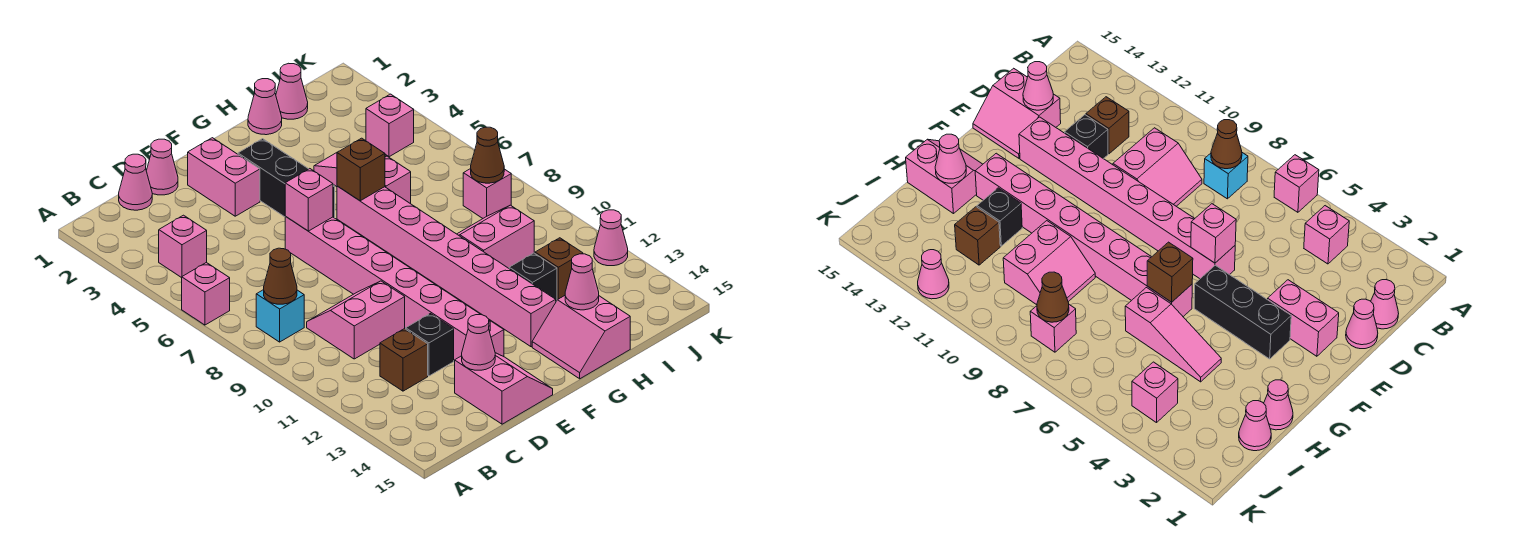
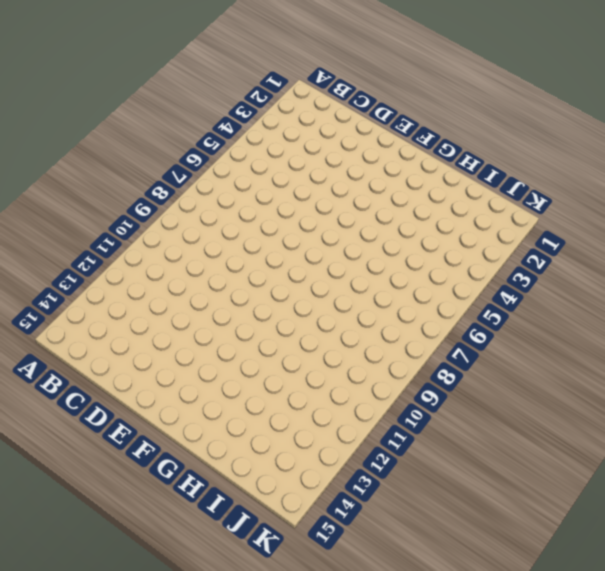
none -> pink brick A6 level 1
none -> pink brick B4 level 1
none -> cyan brick B8 level 1

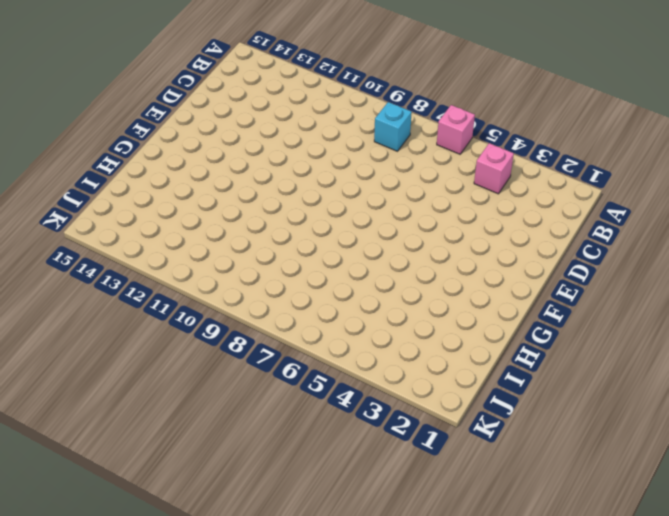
none -> pink cone C1 level 1
none -> pink slope C9:D10 level 1 top 10
none -> brown brick C12 level 1

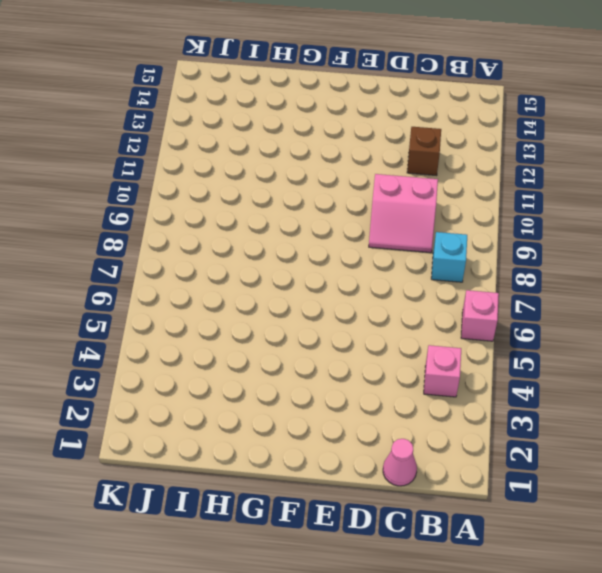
none -> pink cone D1 level 1
none -> black brick D12 level 1
none -> pink slope D14:E15 level 1 top D

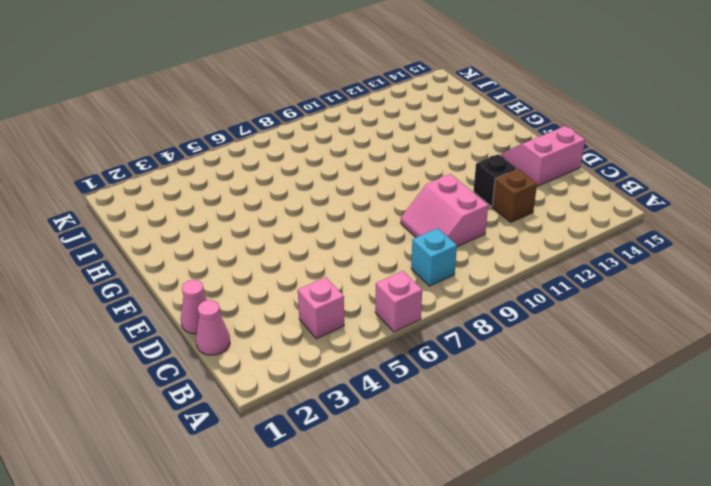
none -> pink brick E2:E3 level 1
none -> pink brick E6:E13 level 1
none -> black brick F3:F5 level 1

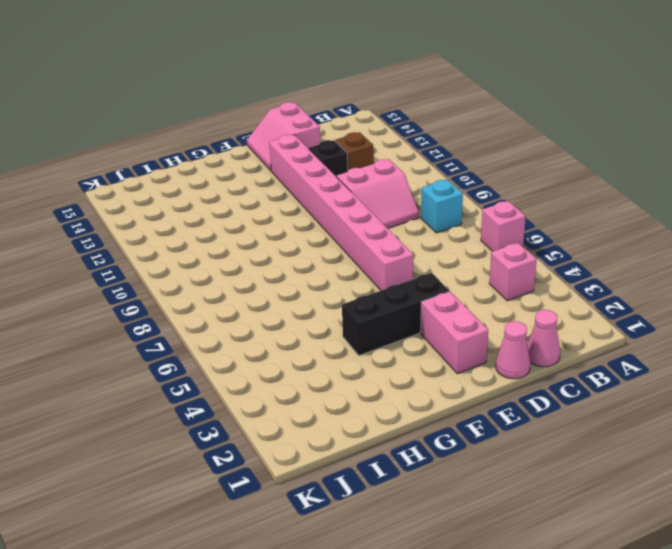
black brick E4:G4 level 1 -> black brick F3:F5 level 1
none -> pink brick G6:G13 level 1
none -> pink slope G14:H15 level 1 top H
none -> pink cone H1 level 1

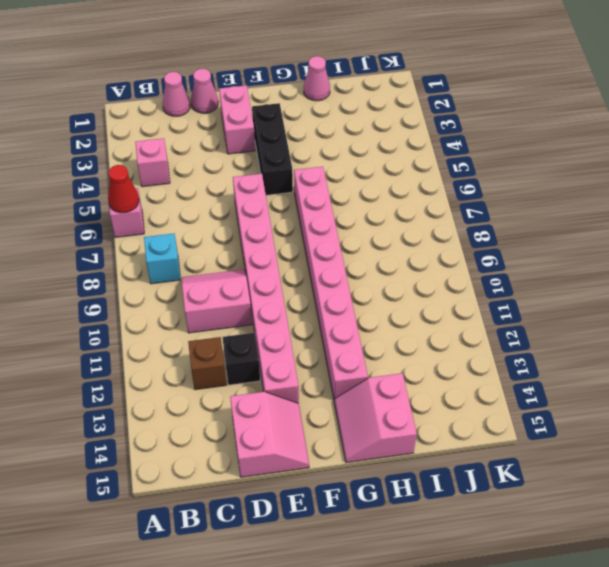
red cone A6 level 2 -> none
none -> pink slope H4:H6 level 1 top 6
none -> pink slope H9:I10 level 1 top 10
none -> black brick H12 level 1

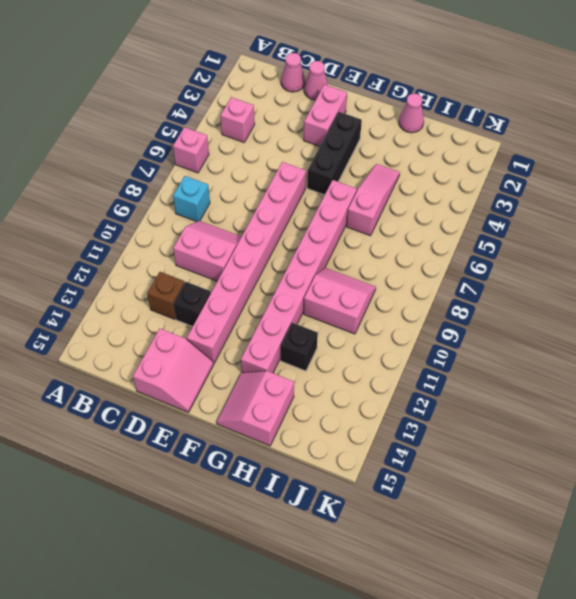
none -> pink cone I1 level 1
none -> brown brick I12 level 1
none -> pink brick J4 level 1

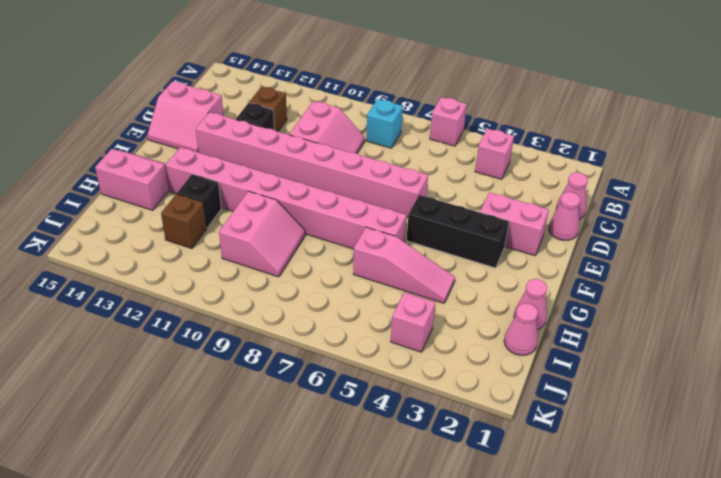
none -> pink brick J8 level 1
none -> pink cone K12 level 1
none -> brown cone B8 level 2

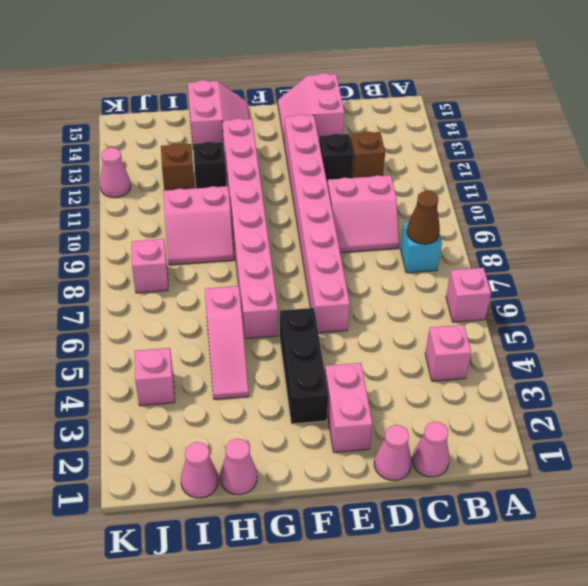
none -> pink cone D14 level 2
none -> pink brick E6 level 2
none -> brown brick G6 level 2

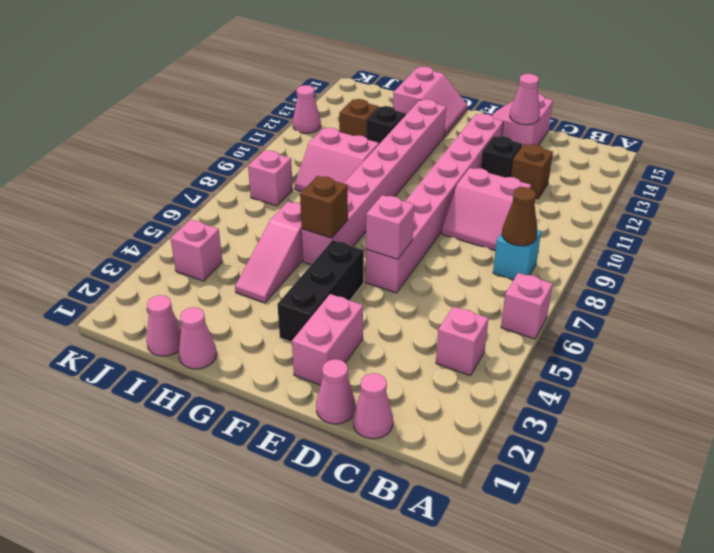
none -> pink cone H14 level 2
none -> brown cone J8 level 2

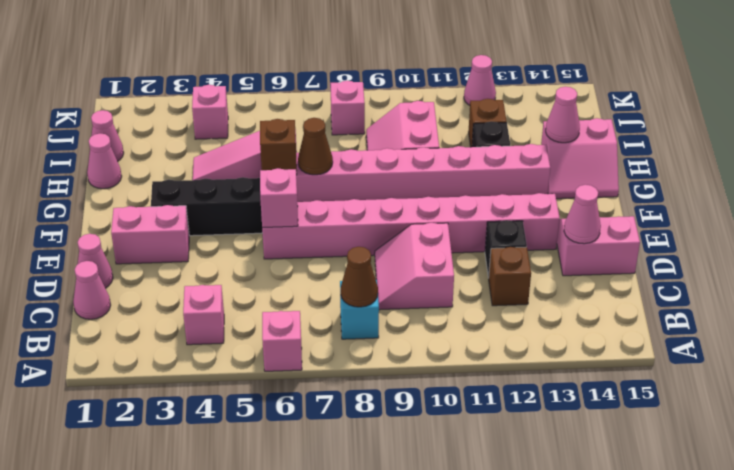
brown cone G7 level 2 -> brown cone J8 level 2

